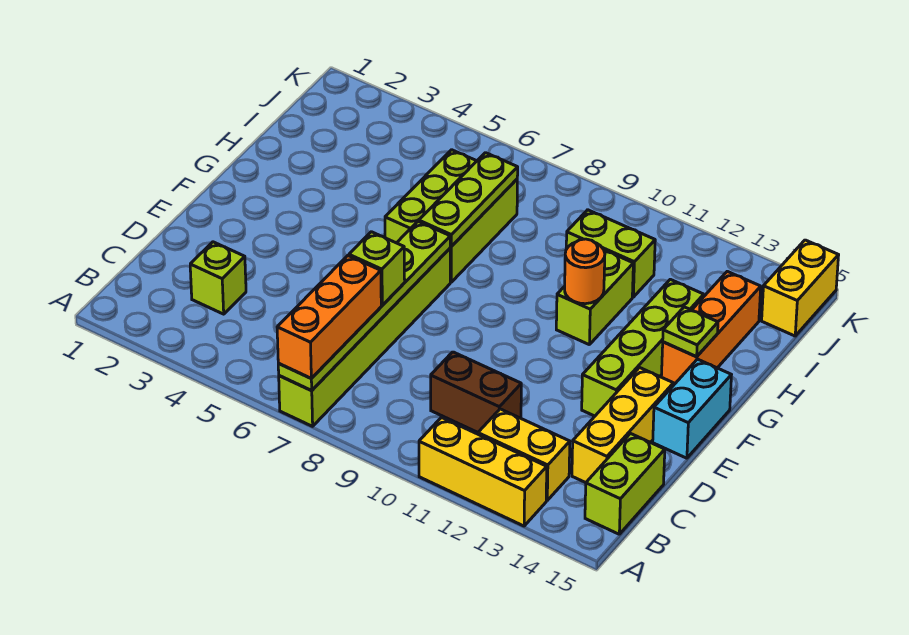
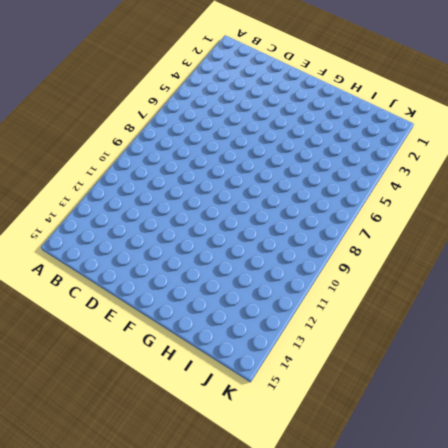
none -> lime brick A7:F7 level 1
none -> yellow brick A11:A13 level 1
none -> yellow brick B12:B13 level 1

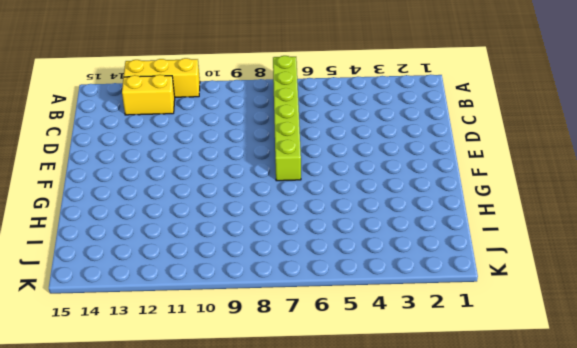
none -> lime brick B15:C15 level 1
none -> lime brick C3 level 1
none -> brown brick C10:C11 level 1

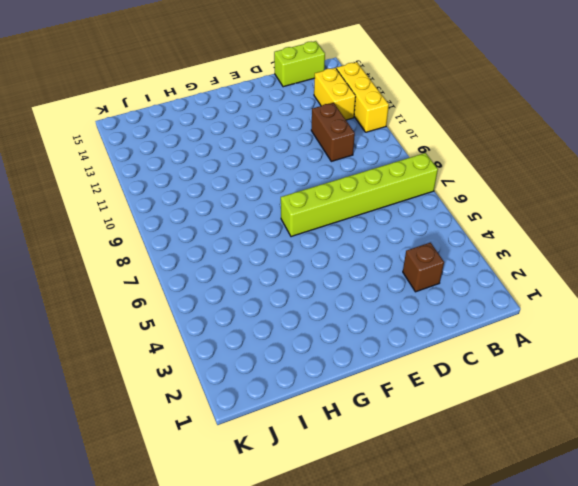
brown brick C3 level 1 -> lime brick C3 level 1
none -> yellow brick C14:E14 level 1
none -> lime brick E13:H13 level 1
none -> cyan brick E15:F15 level 1

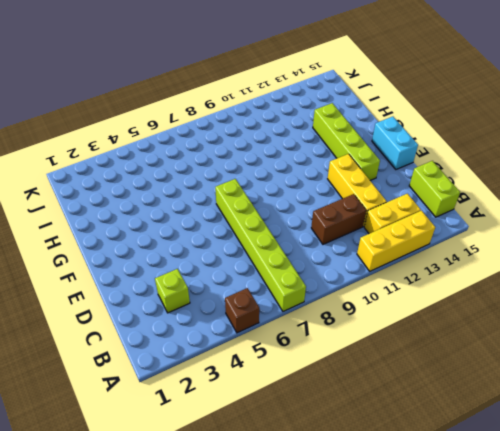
brown brick A5 level 1 -> none
yellow brick C12:E12 level 1 -> yellow brick C14:E14 level 1
none -> lime brick G6:I7 level 1
none -> lime brick G11:H11 level 1
none -> orange brick G14:I14 level 1

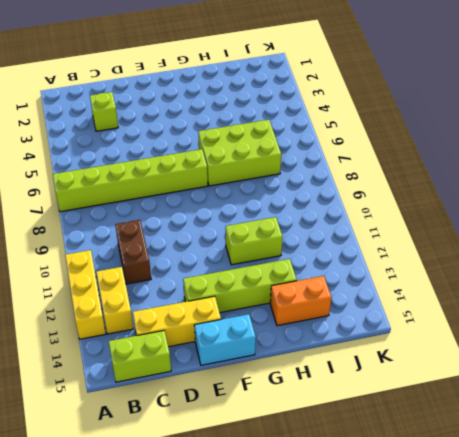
orange brick H14:I14 level 1 -> orange brick G14:I14 level 1
none -> lime brick I10:I11 level 1
none -> yellow brick J15:K15 level 1
none -> lime plate A7:F7 level 2

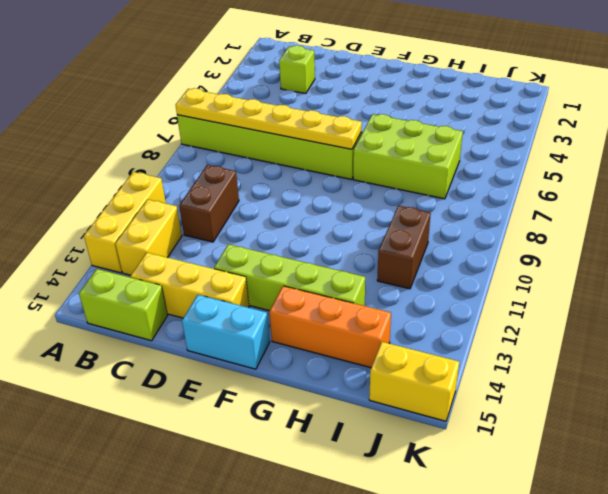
yellow plate A7:F7 level 2 -> lime plate A7:F7 level 2
brown brick I10:I11 level 1 -> lime brick I10:I11 level 1
none -> lime brick G11:H11 level 1
none -> lime plate G7:I7 level 2
none -> orange round brick G11 level 2

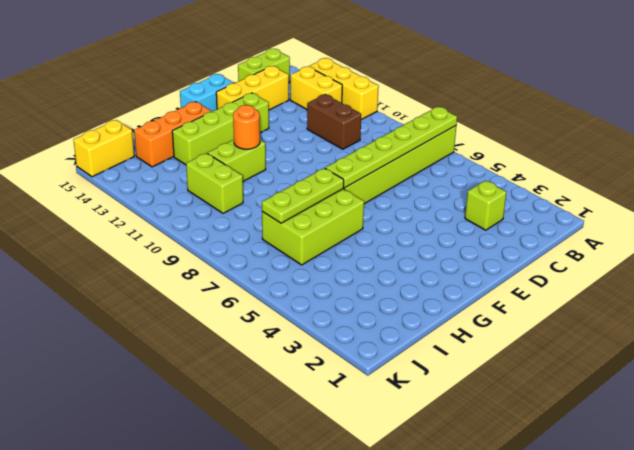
none -> lime plate G14 level 2
none -> orange brick A7:C7 level 3
none -> lime brick D7 level 3

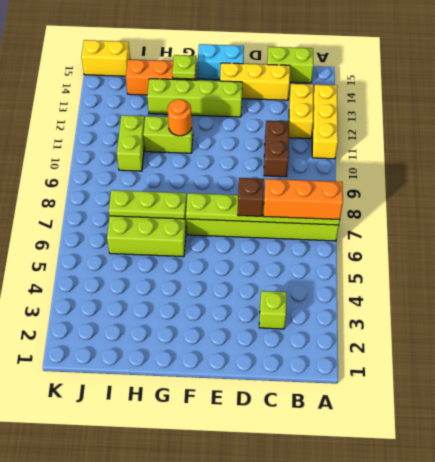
brown brick D7 level 3 -> lime brick D7 level 3

